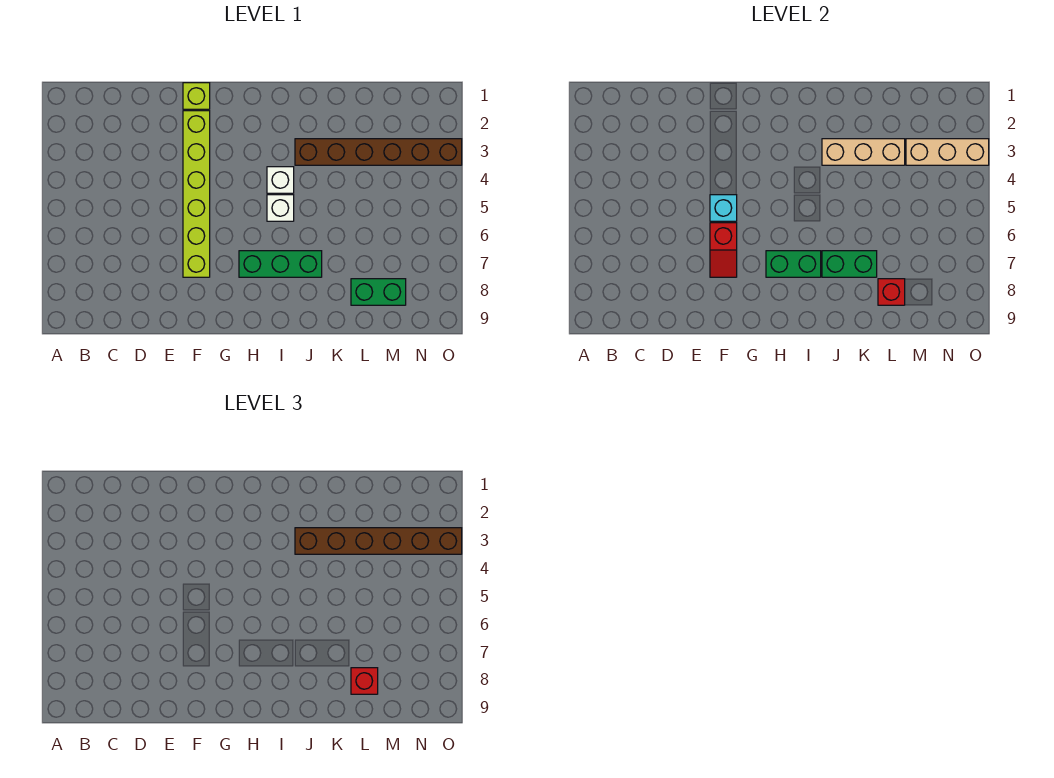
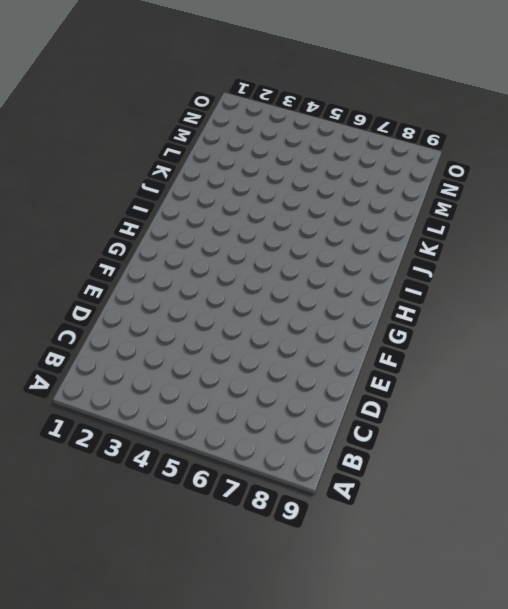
none -> lime brick F1 level 1
none -> lime brick F2:F7 level 1
none -> green brick H7:J7 level 1

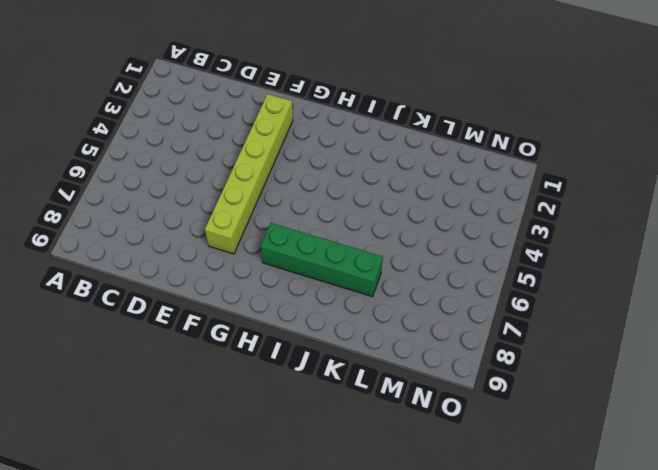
green brick H7:K7 level 1 -> green brick H7:J7 level 1
none -> lime brick F1 level 1
none -> white brick I4 level 1
none -> white brick I5 level 1

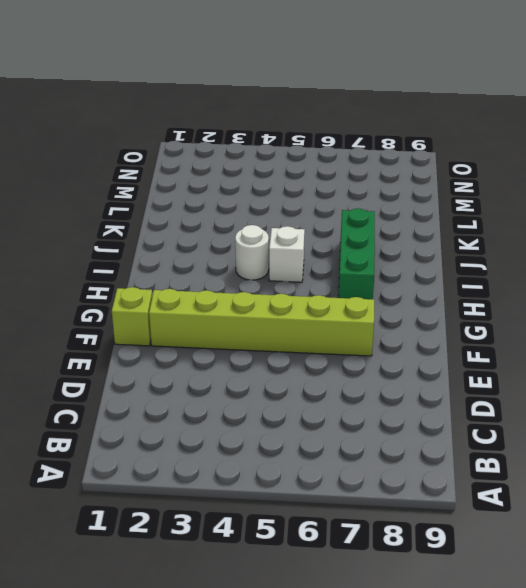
white round brick I4 level 1 -> white brick I4 level 1
none -> brown brick J3:O3 level 1
none -> green brick L8:M8 level 1
none -> cyan brick F5 level 2

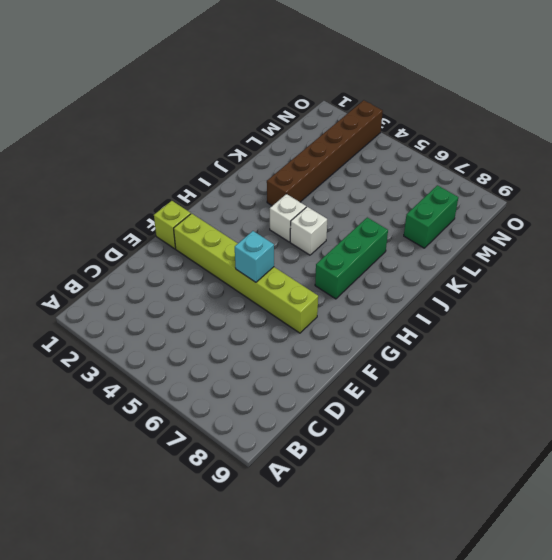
none -> red slope F6:F7 level 2 top 6
none -> green brick H7:I7 level 2
none -> tan brick J3:L3 level 2

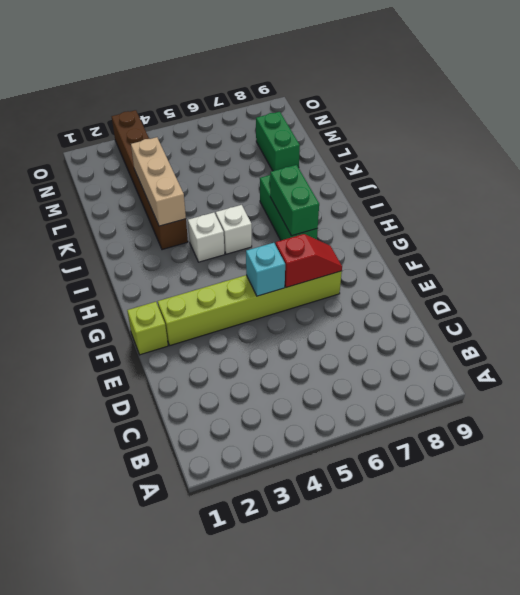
none -> green brick J7:K7 level 2
none -> red brick L8 level 2
none -> tan brick M3:O3 level 2

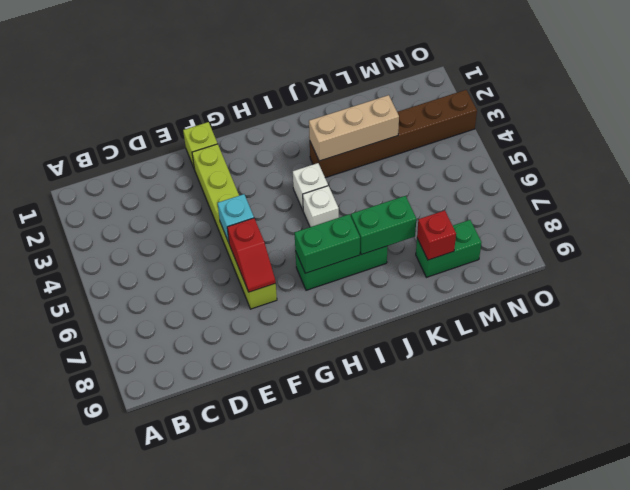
none -> tan brick M3:O3 level 2
none -> brown brick J3:O3 level 3
none -> red brick L8 level 3

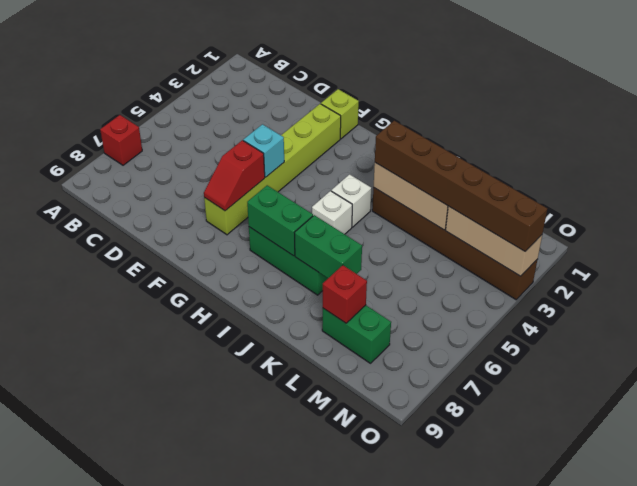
red brick A7 level 1 -> red brick L8 level 3

